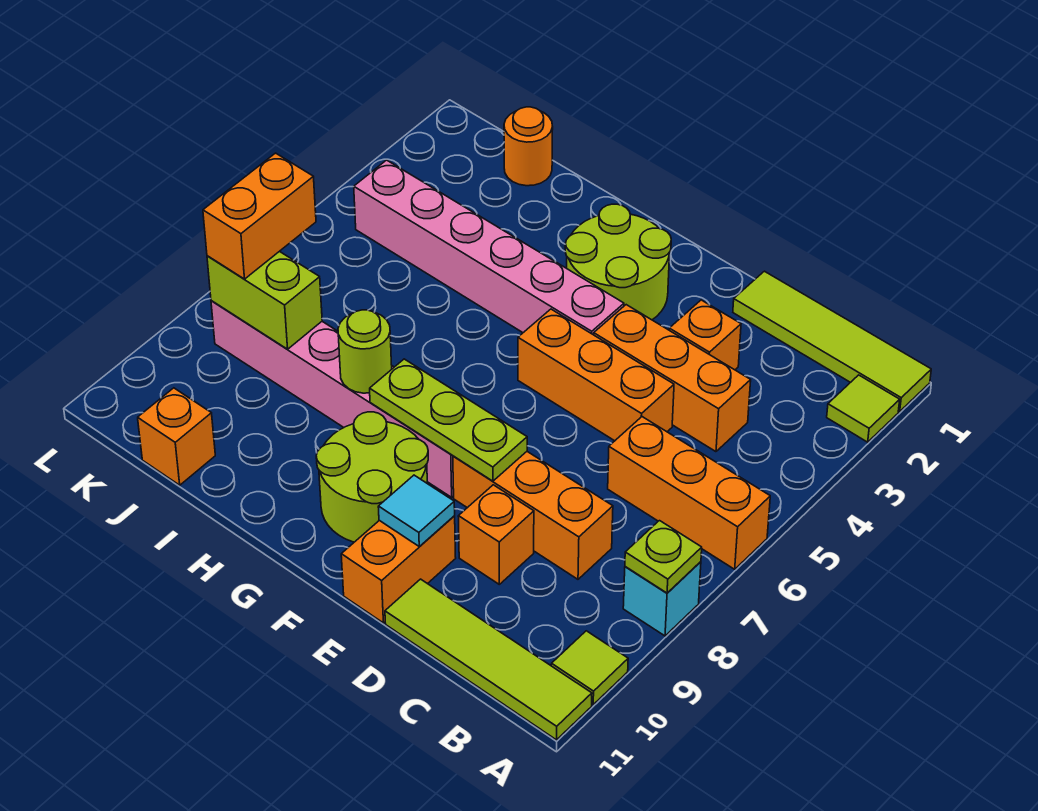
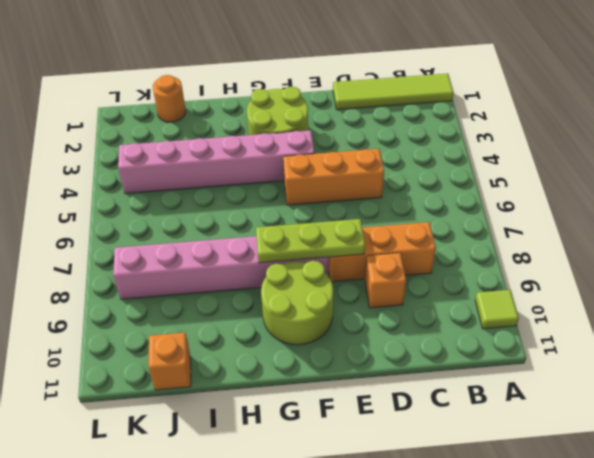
none -> lime tile A2 level 1
none -> orange brick A6:C6 level 1
none -> cyan brick A8 level 1

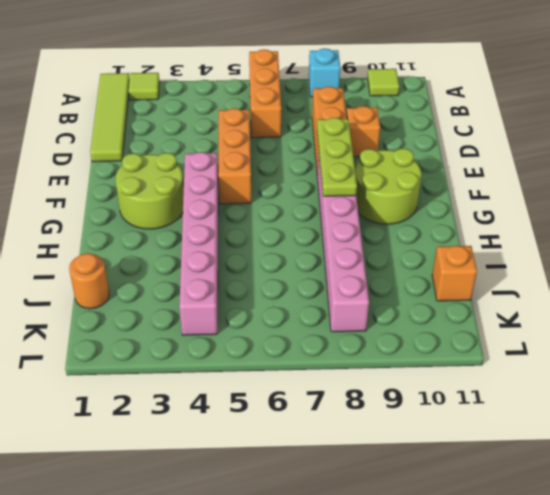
none -> lime tile A11:D11 level 1
none -> orange brick C4:E4 level 1
none -> orange brick D3 level 1

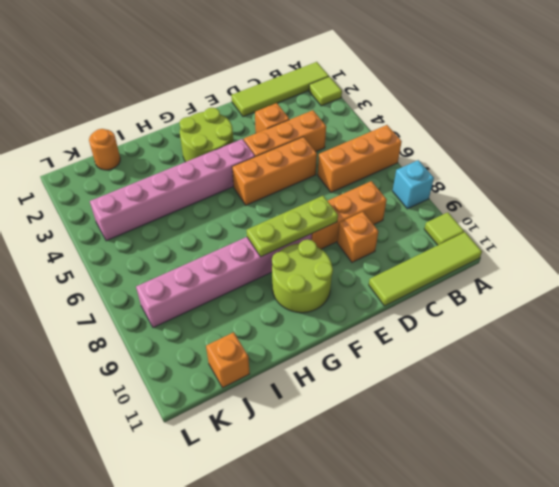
none -> orange brick E10:E11 level 1
none -> lime plate A8 level 2
none -> cyan tile E10 level 2

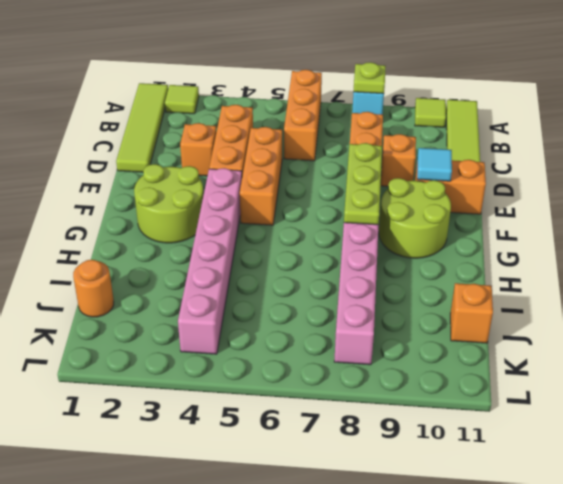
none -> lime round brick H8 level 2
none -> lime brick J8:K8 level 2
none -> orange brick K7:K8 level 3

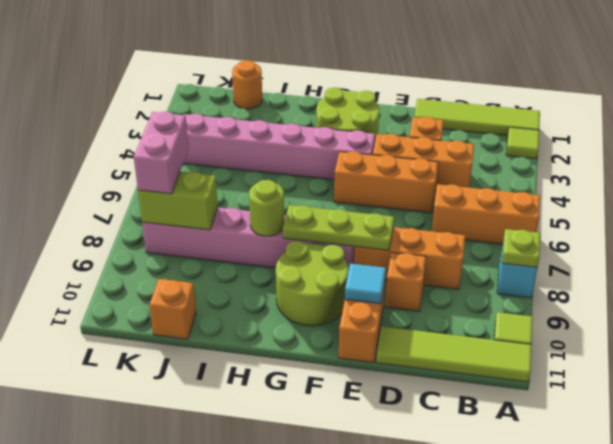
pink brick K7:K8 level 3 -> orange brick K7:K8 level 3

